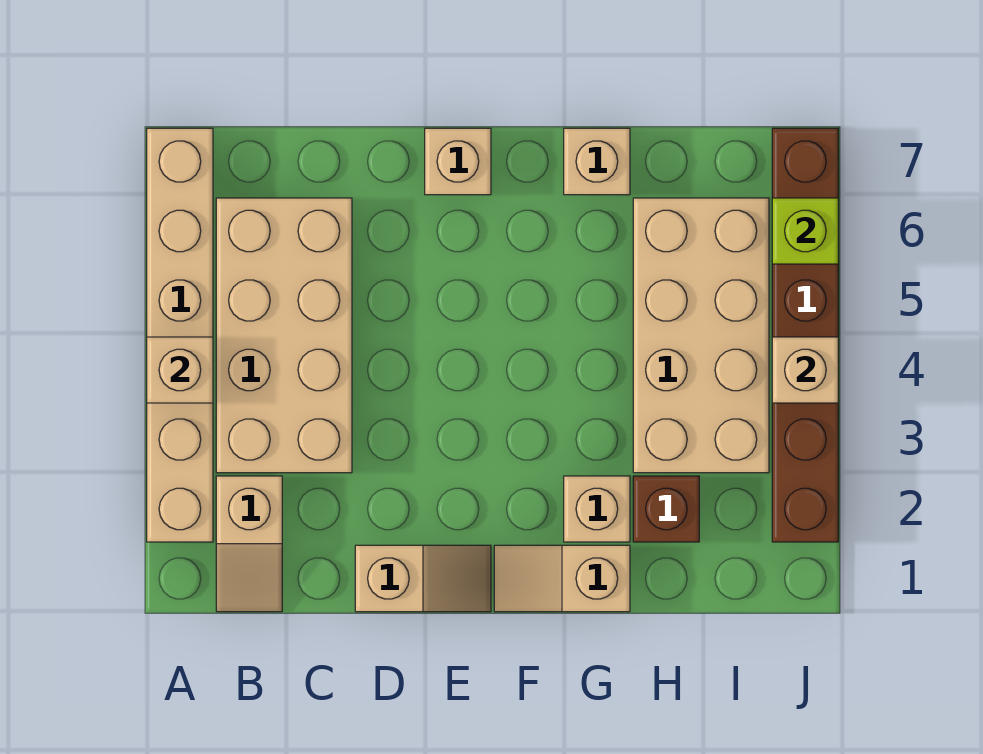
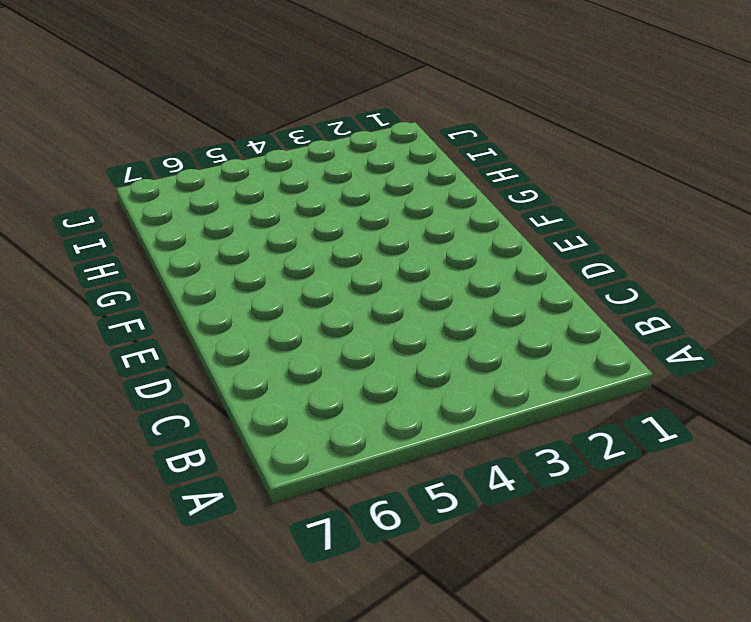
none -> tan brick A2:A7 level 1
none -> tan slope B1:B2 level 1 top 2
none -> tan brick B3:C6 level 1

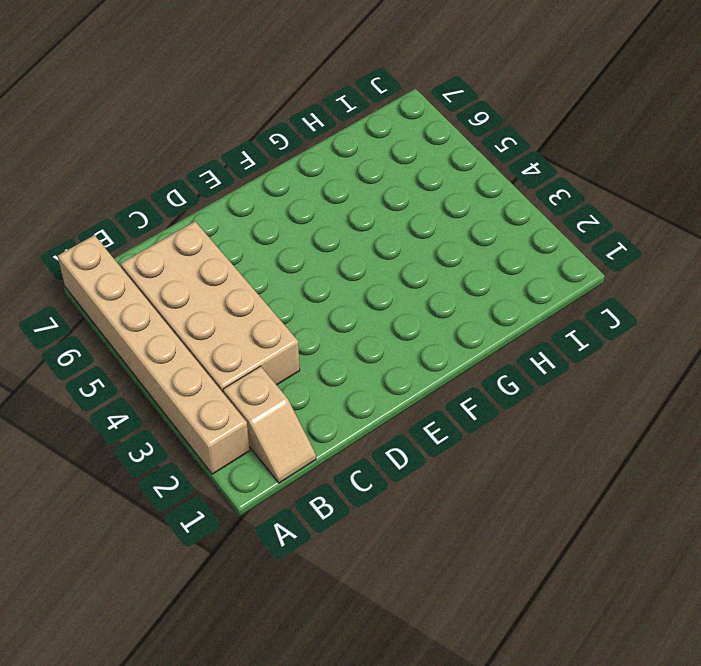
none -> tan slope D1:E1 level 1 top D
none -> tan brick E7 level 1
none -> tan slope F1:G1 level 1 top G

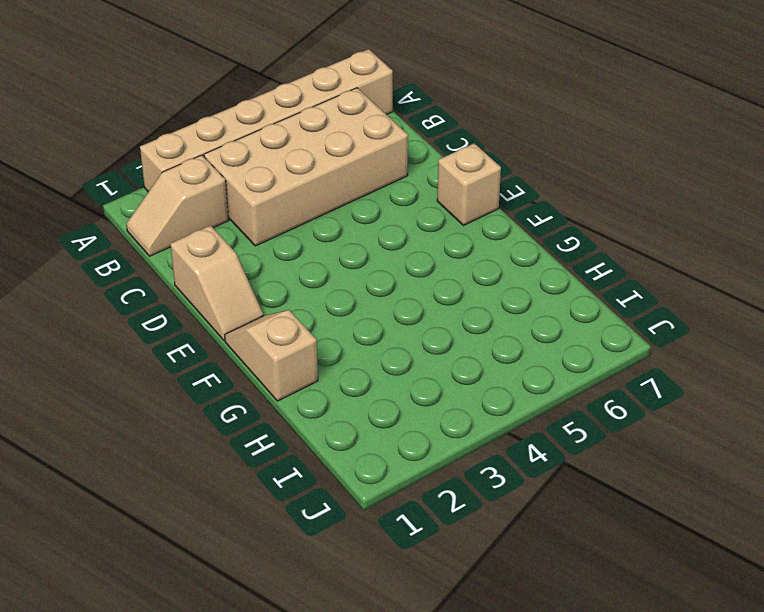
none -> tan brick G2 level 1
none -> tan brick G7 level 1
none -> brown brick H2 level 1

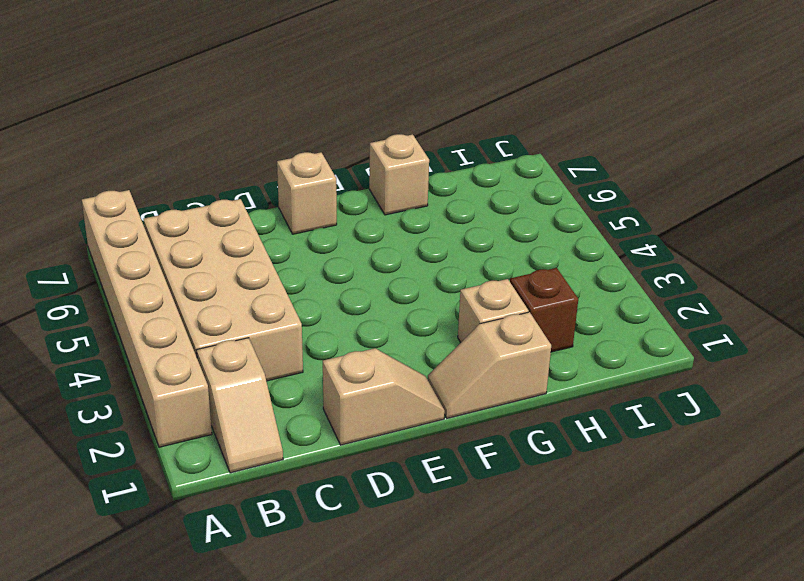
none -> tan brick H3:I6 level 1
none -> brown brick J2:J7 level 1
none -> tan brick A4 level 2

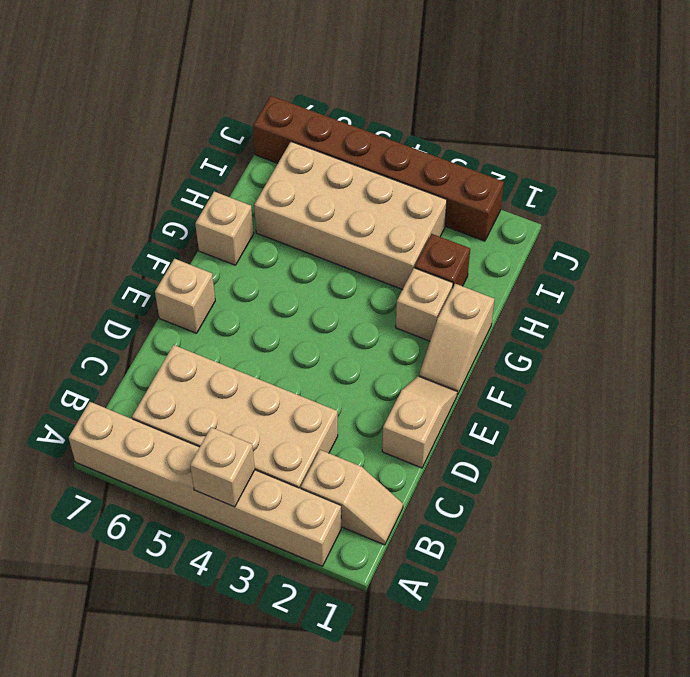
none -> tan brick J4 level 2
none -> lime brick J6 level 2

